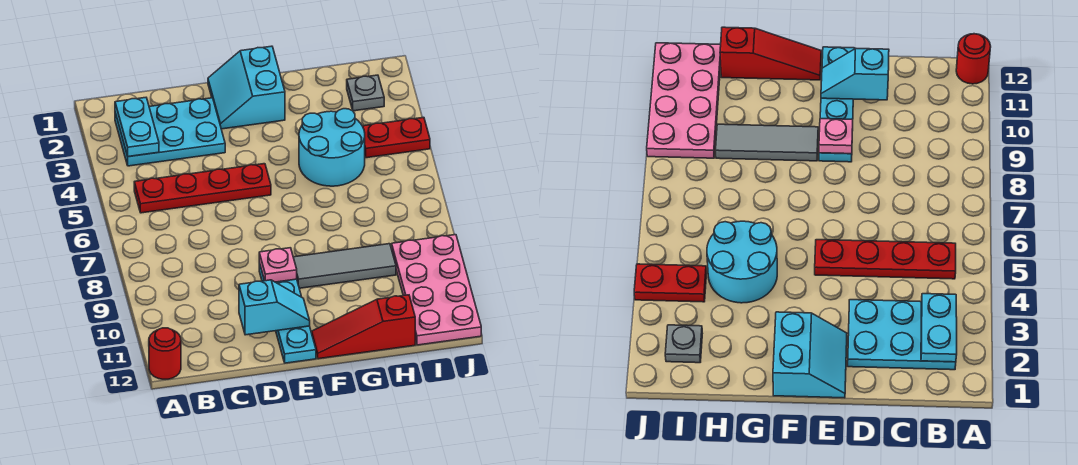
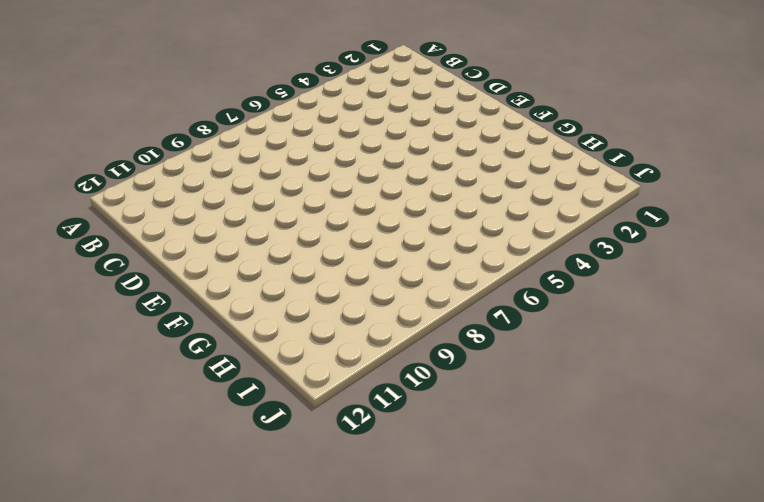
none -> red round brick A12 level 1
none -> cyan plate B2:D3 level 1
none -> red plate B5:E5 level 1

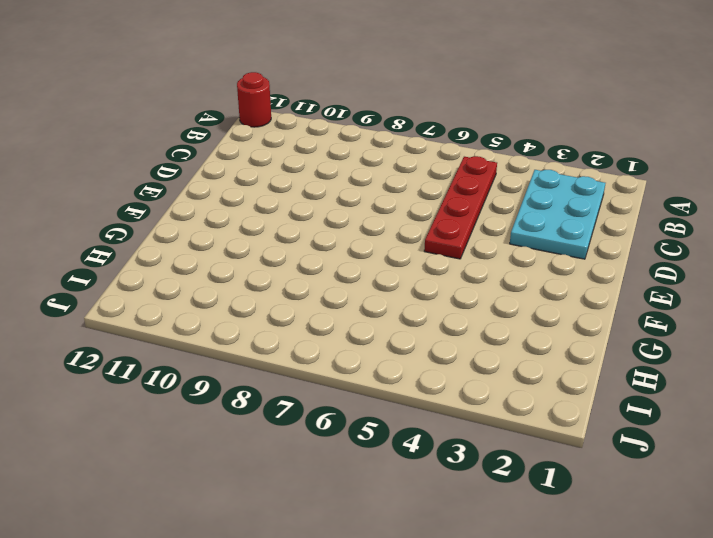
none -> cyan slope E1:F2 level 1 top F
none -> cyan plate E9:E12 level 1
none -> grey tile F9:H9 level 1

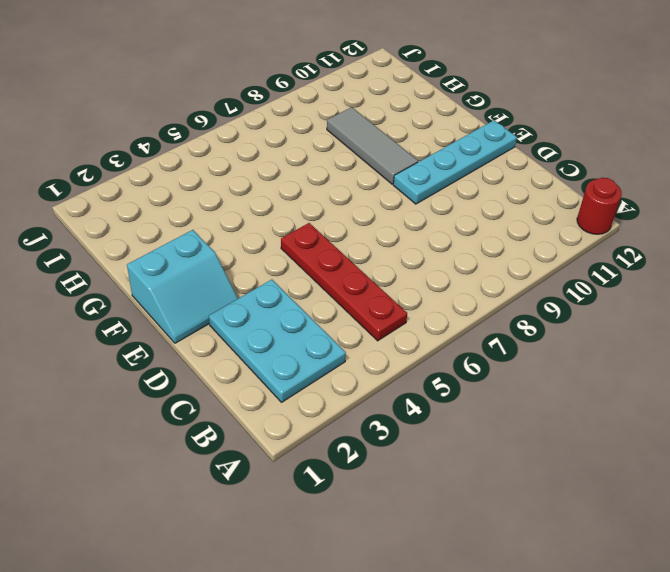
none -> red slope F12:H12 level 1 top H
none -> cyan round brick G4:H5 level 1
none -> grey plate I2 level 1

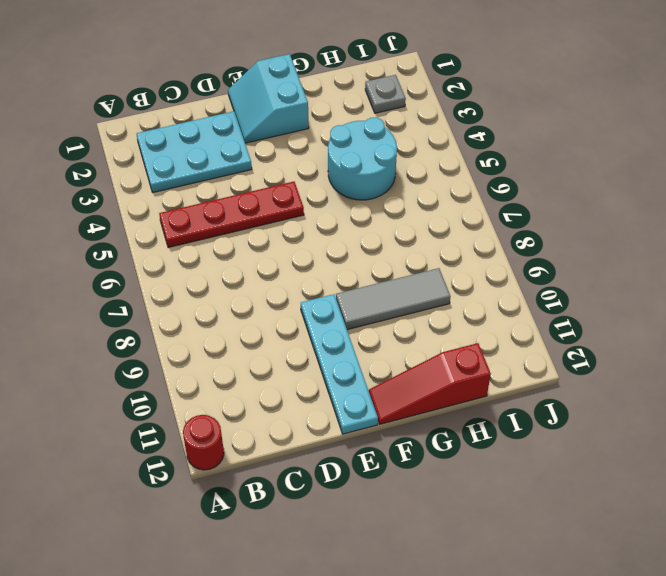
none -> red plate I4:J4 level 1
none -> pink plate I9:J12 level 1
none -> cyan plate B2:B3 level 2

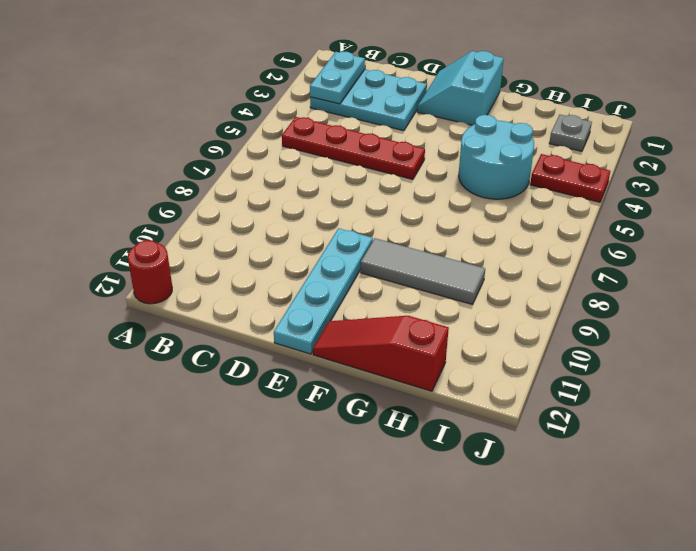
none -> pink plate I9:J12 level 1
none -> cyan slope D11:E11 level 2 top D
none -> pink plate E9 level 2

